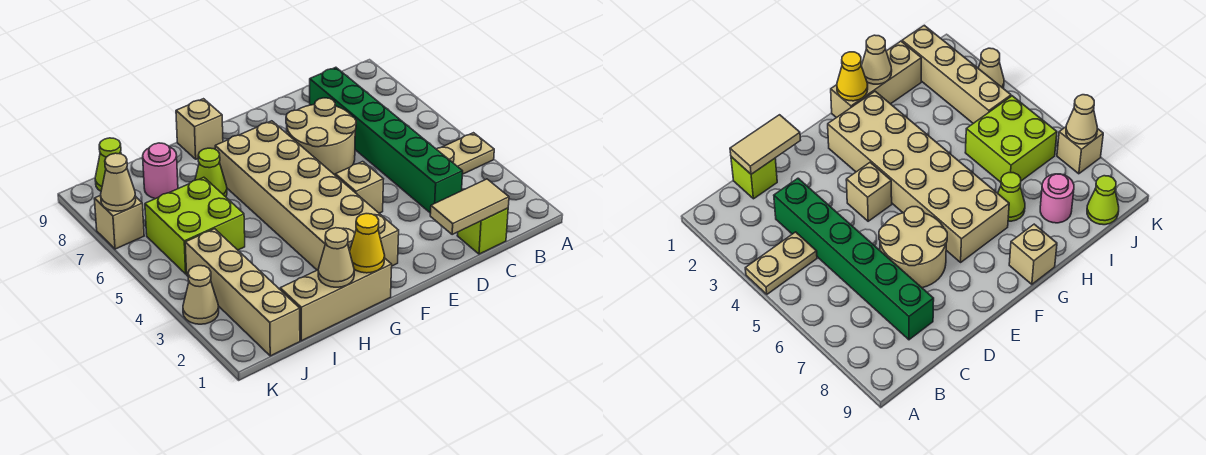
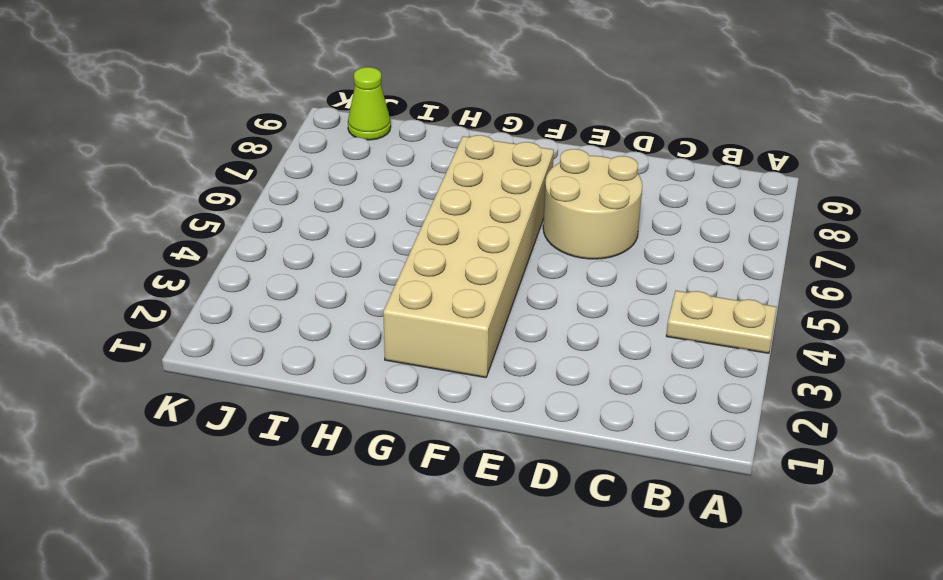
none -> lime brick C1 level 1
none -> green brick C3:C8 level 1
none -> tan brick E4 level 1

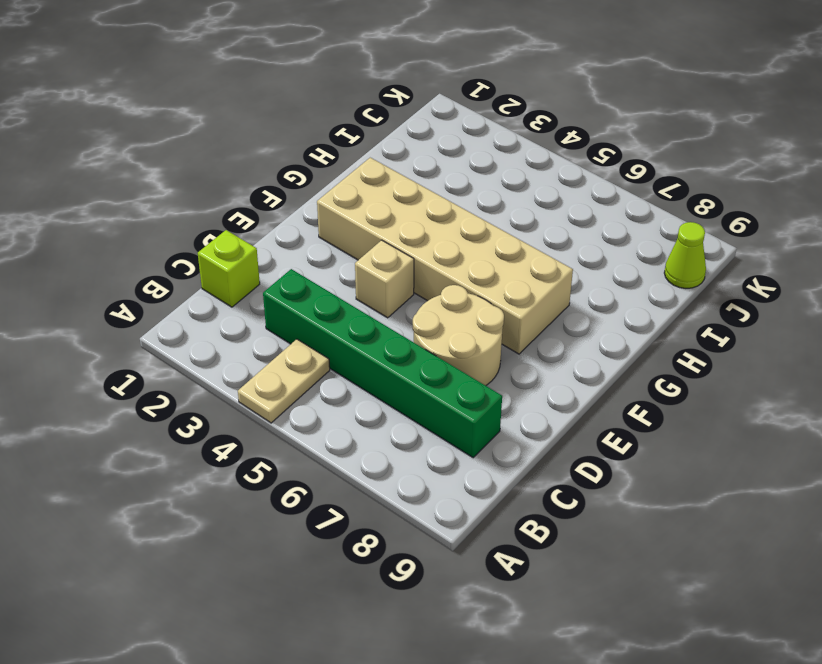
none -> tan brick G1:I1 level 1
none -> tan brick G9 level 1
none -> lime cone H7 level 1

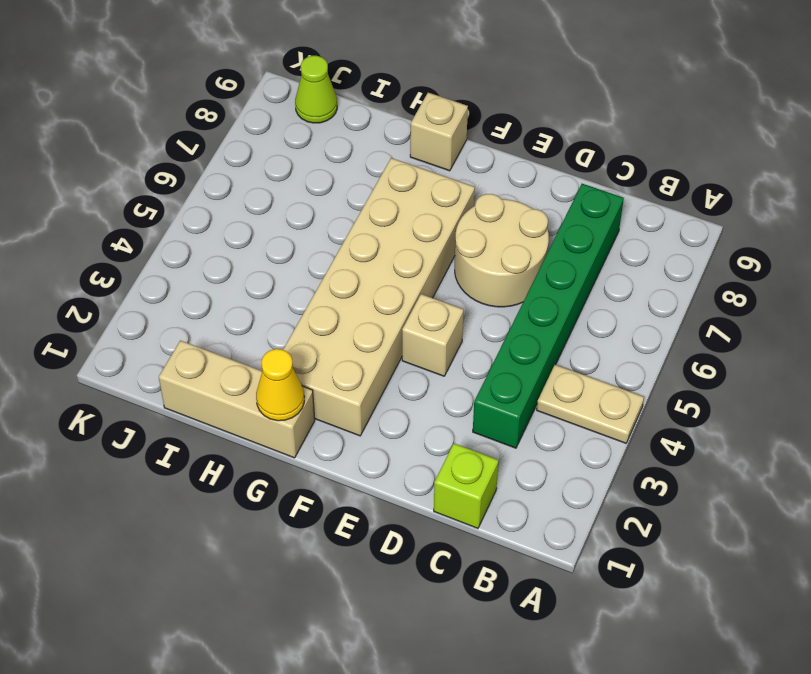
none -> lime cone H7 level 1
none -> lime brick I5:J6 level 1
none -> pink round brick I8 level 1

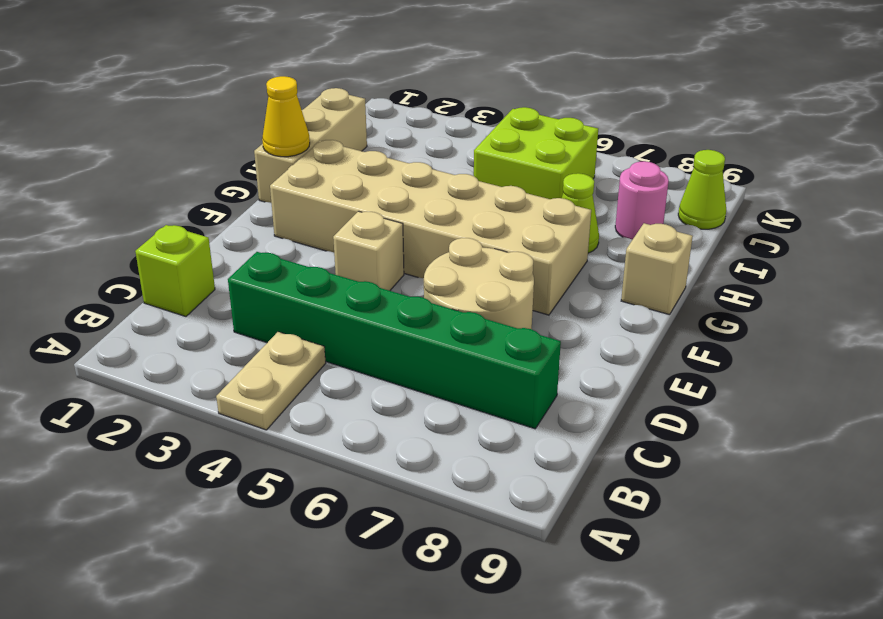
none -> tan brick J1:J4 level 1
none -> tan cone K3 level 1
none -> tan brick K7 level 1

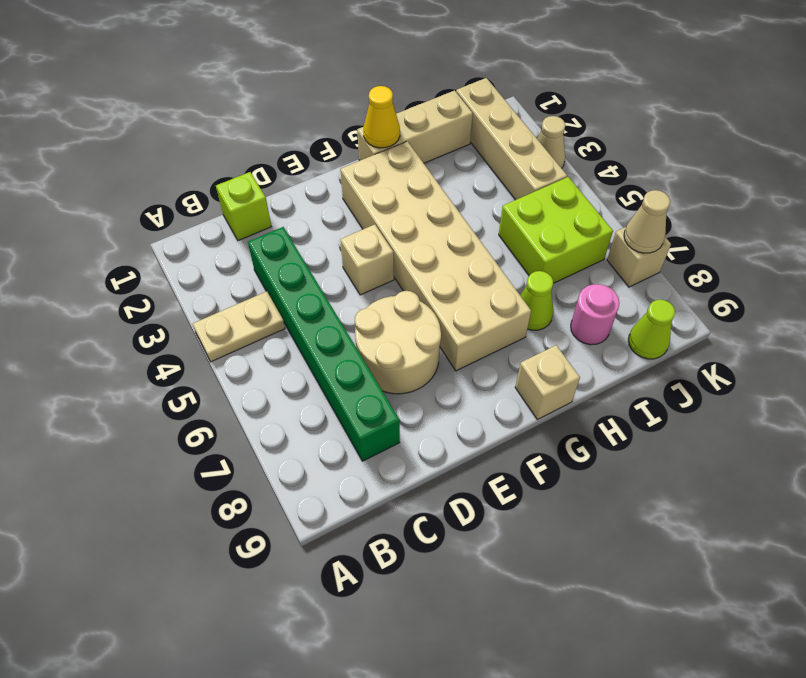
none -> tan tile C1:D1 level 2
none -> tan cone H1 level 2

